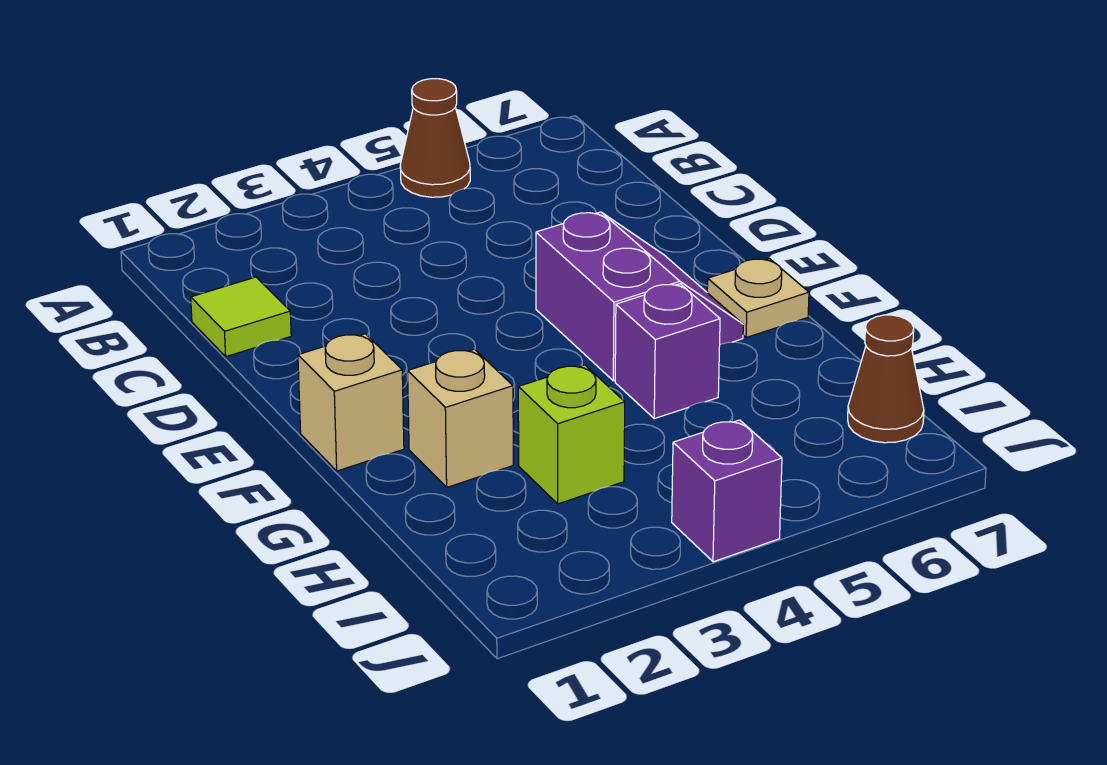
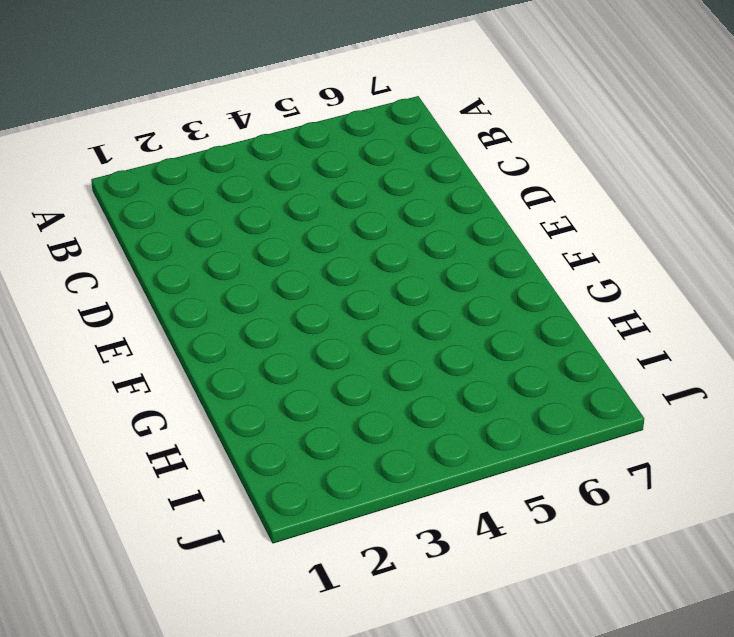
none -> brown cone A5 level 1
none -> lime tile C1 level 1

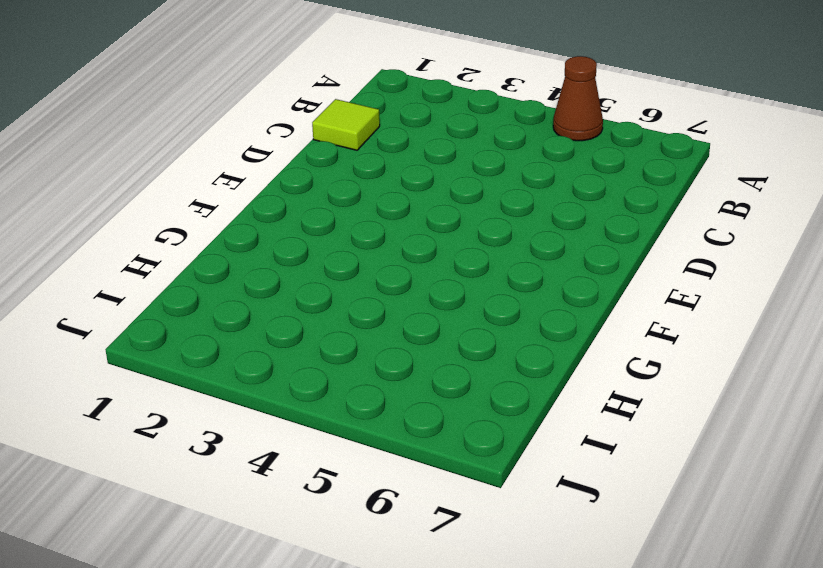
none -> purple slope E5:F6 level 1 top 5
none -> tan brick F1 level 1

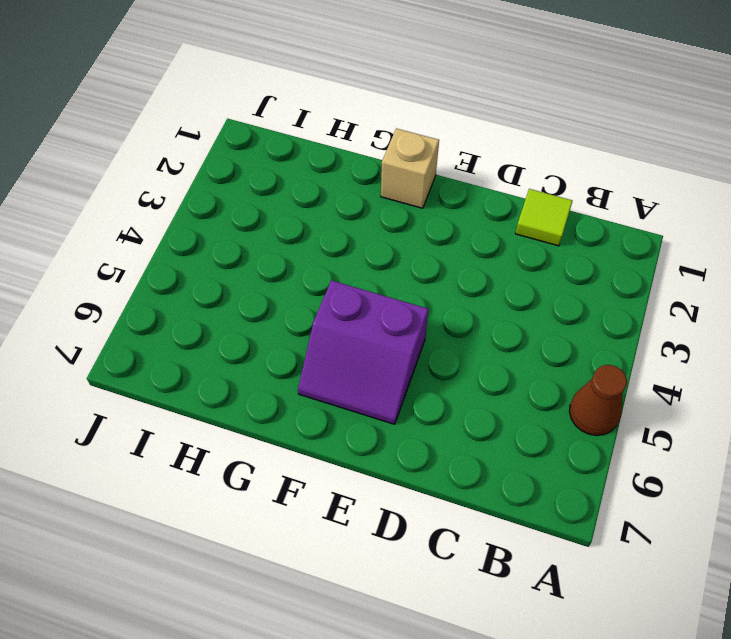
none -> tan plate F7 level 1
none -> tan brick G2 level 1

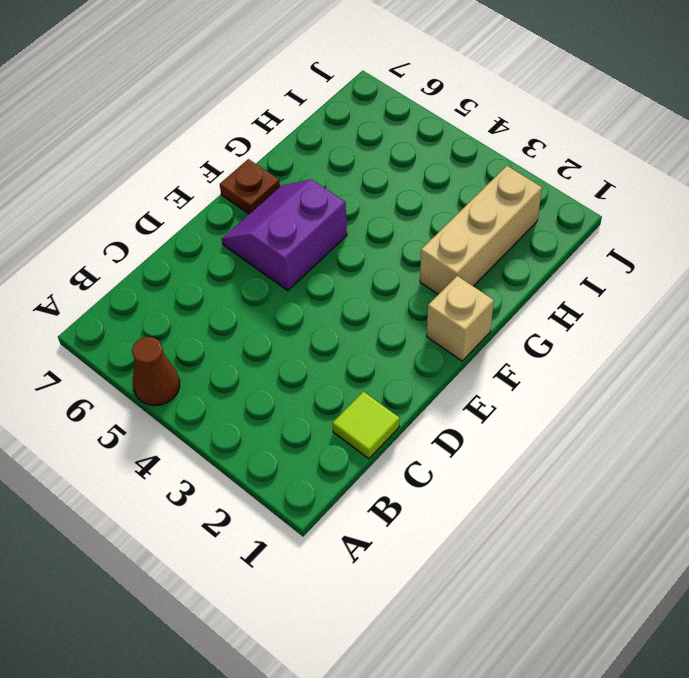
brown plate F7 level 1 -> tan plate F7 level 1
tan brick G2:I2 level 1 -> tan brick G2 level 1
none -> purple brick G5 level 1
none -> lime brick H3 level 1

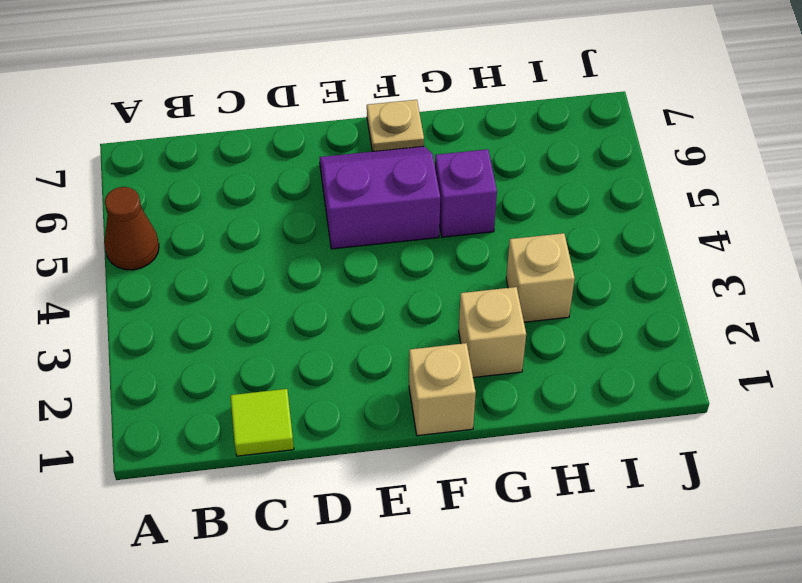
tan brick H3 level 1 -> lime brick H3 level 1
none -> brown cone I7 level 1
none -> purple brick J4 level 1

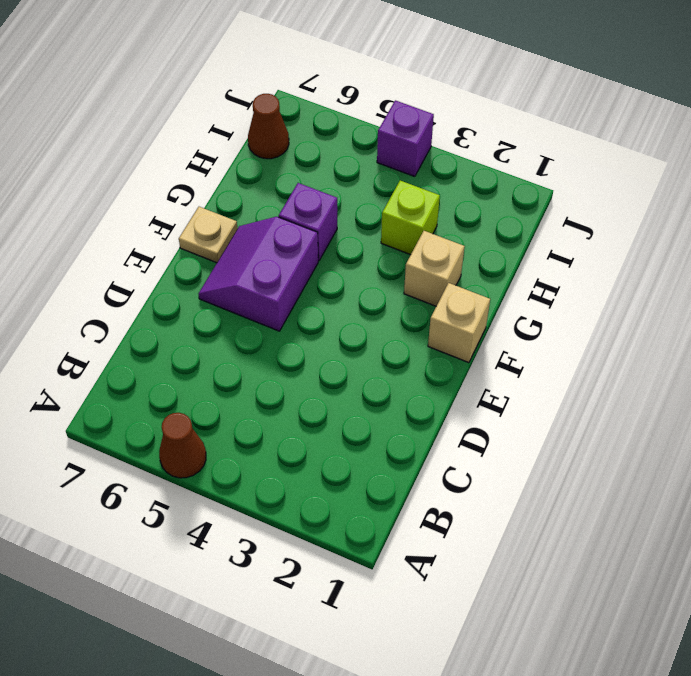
none -> lime tile C1 level 1

